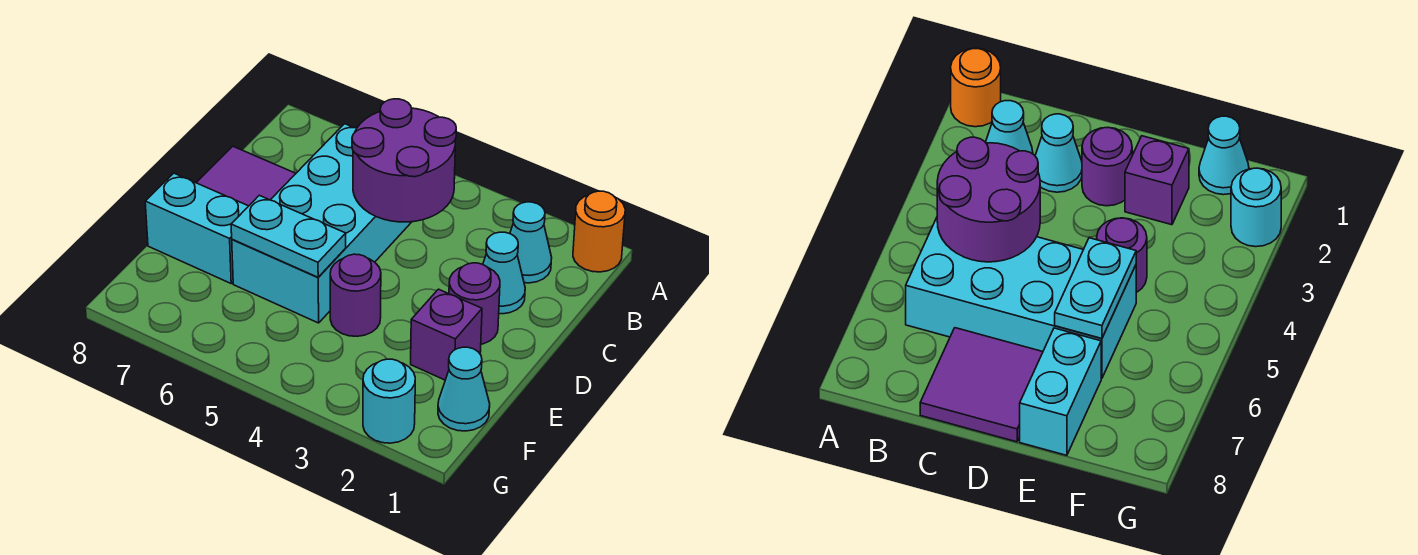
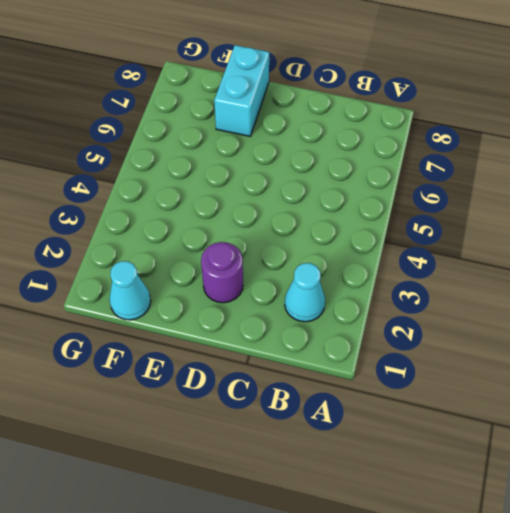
none -> orange round brick A1 level 1
none -> cyan brick B5:E6 level 1
none -> cyan cone C2 level 1

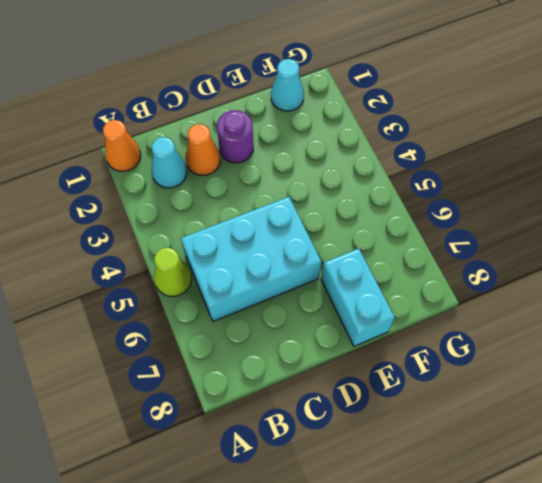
orange cone A1 level 1 -> orange round brick A1 level 1
lime cone A5 level 1 -> none
cyan brick B5:D6 level 1 -> cyan brick B5:E6 level 1
orange cone C2 level 1 -> cyan cone C2 level 1
none -> purple tile C7:D8 level 1
none -> purple brick E2 level 1
none -> purple round brick E4 level 1

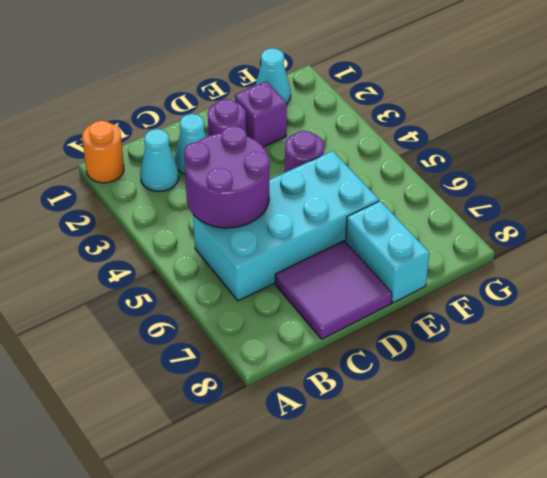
none -> cyan round brick G2 level 1
none -> cyan plate E5:E6 level 2

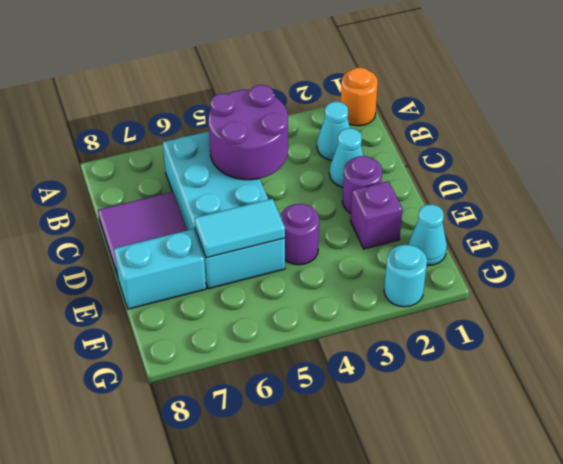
cyan tile E5:E6 level 2 -> cyan plate E5:E6 level 2

